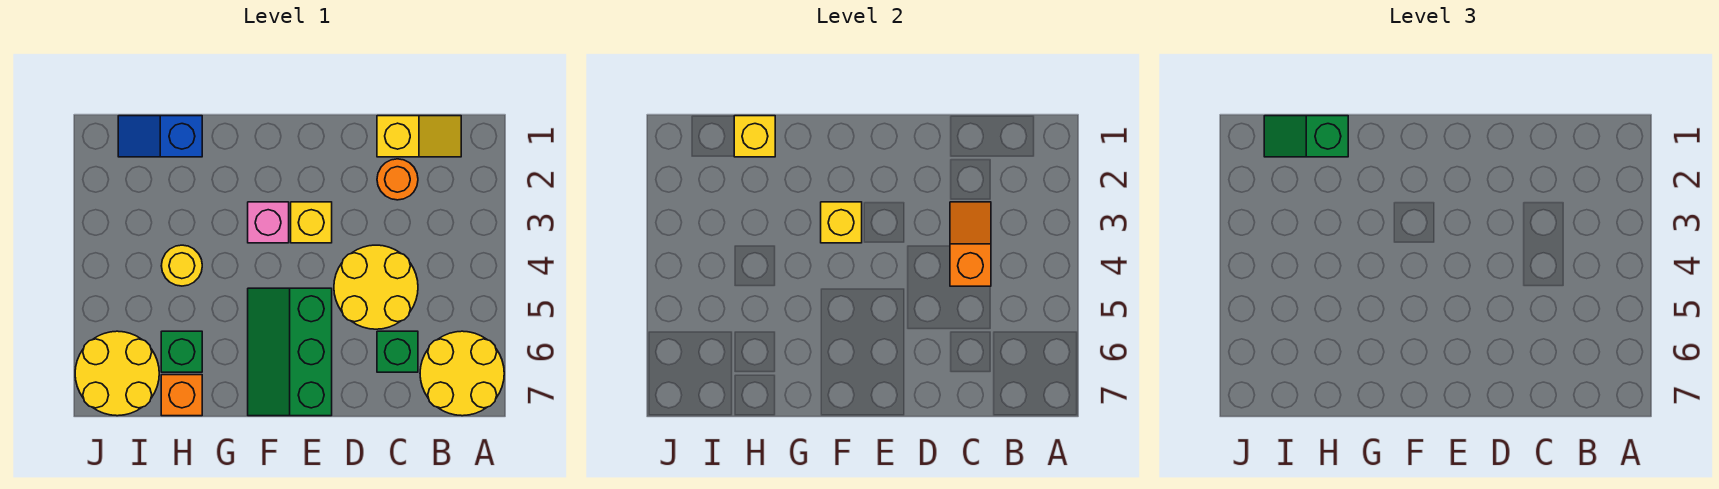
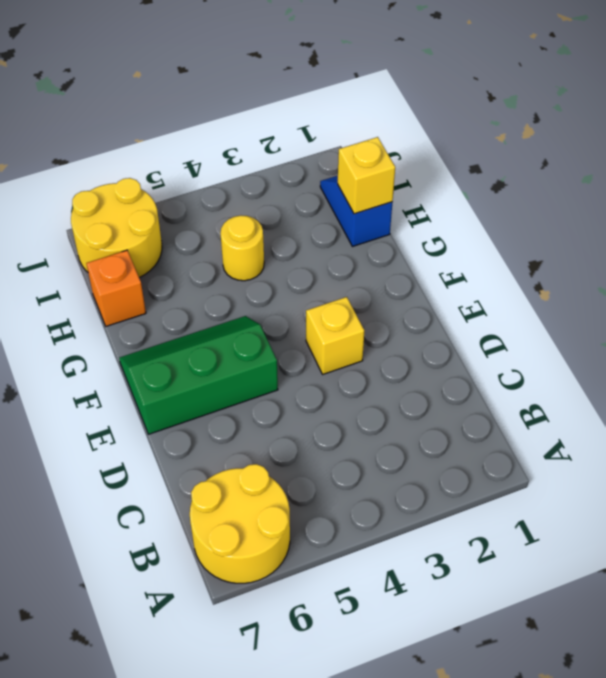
none -> yellow slope B1:C1 level 1 top C
none -> orange round brick C2 level 1
none -> yellow round brick C4:D5 level 1

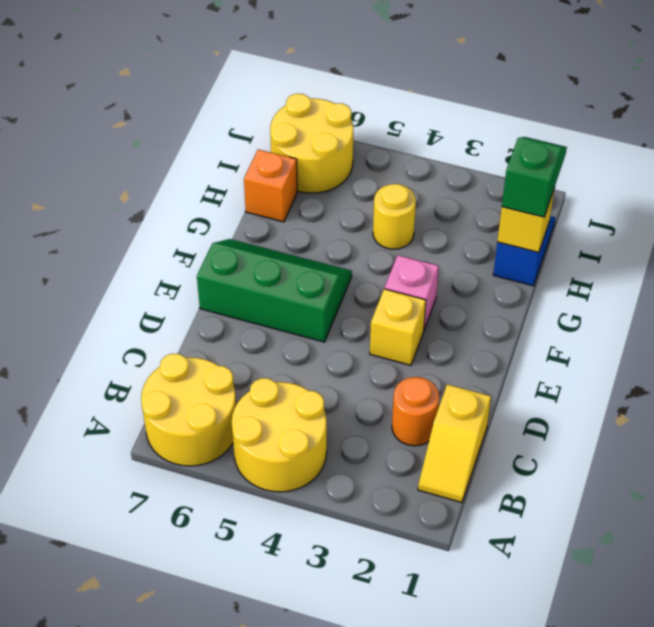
yellow round brick A4:B5 level 1 -> yellow round brick C4:D5 level 1
none -> green brick C6 level 1
none -> green brick H6 level 1
none -> orange slope C3:C4 level 2 top 4

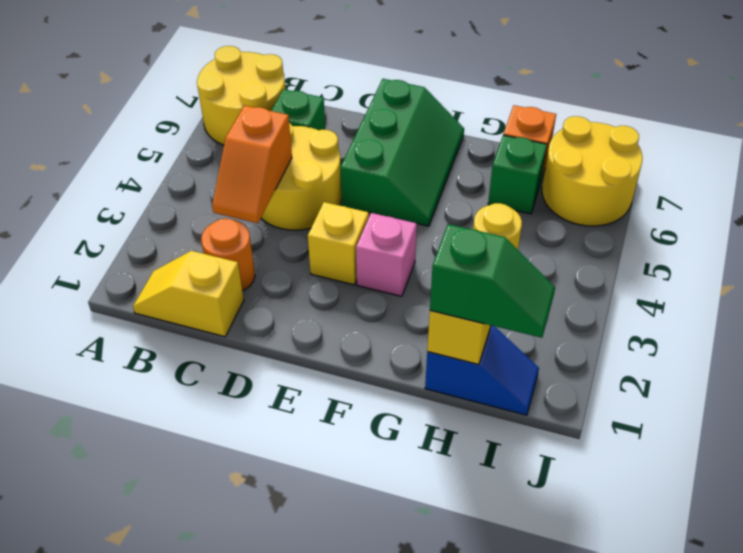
none -> yellow brick F3 level 2

